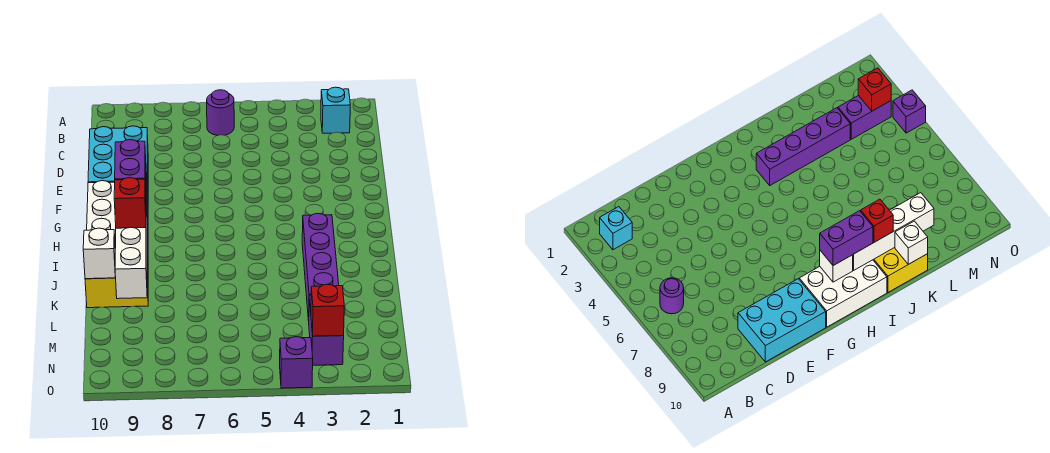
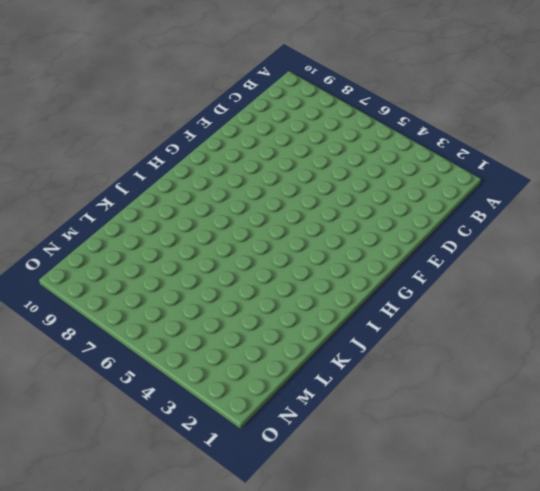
none -> cyan brick B2 level 1
none -> purple round brick B6 level 1
none -> cyan brick D9:F10 level 1

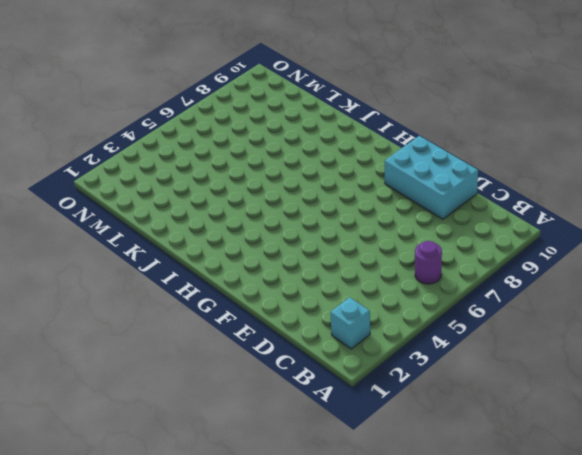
none -> white brick G9:I10 level 1
none -> purple brick I3:L3 level 1
none -> yellow brick J9:K10 level 1

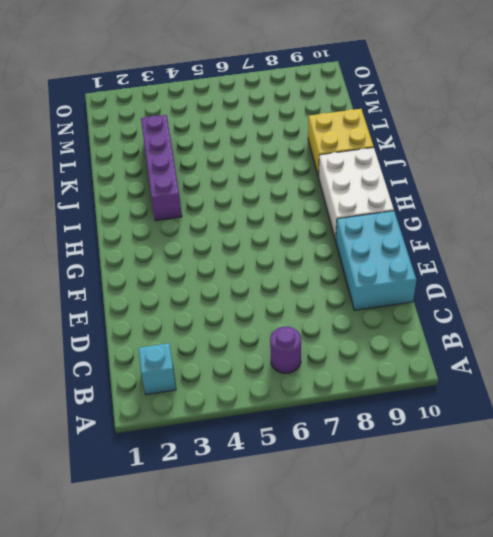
none -> purple brick M3:N3 level 1
none -> purple brick O4 level 1
none -> white brick H9 level 2

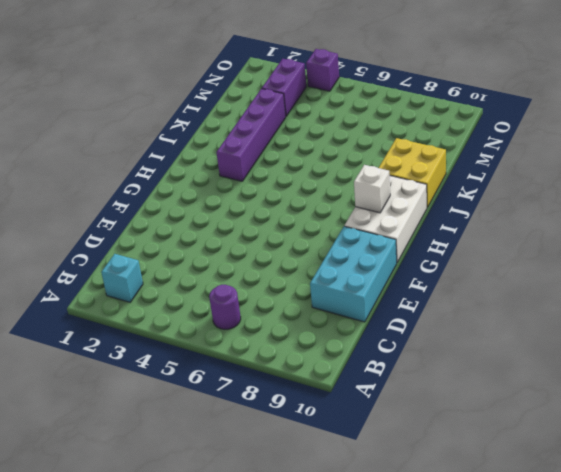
none -> white brick I9:L9 level 2
none -> white brick K10 level 2
none -> red brick N3 level 2

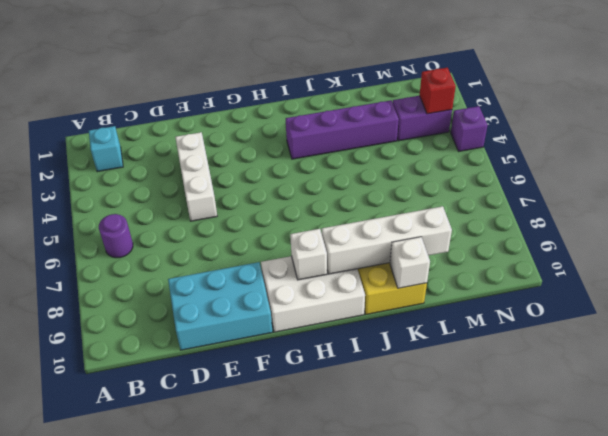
white brick E3:E5 level 1 -> none
none -> purple brick H9:I9 level 3
none -> red brick J9 level 3

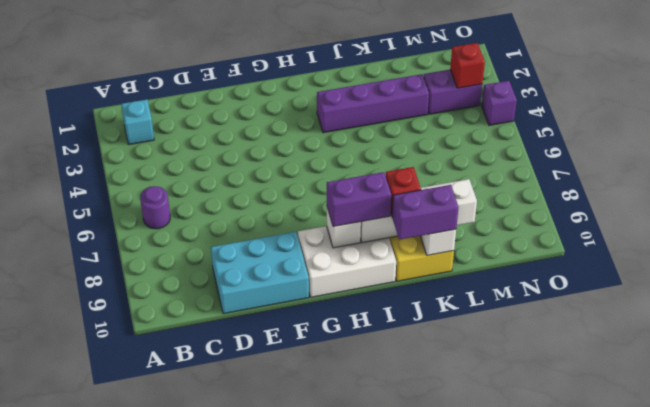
purple brick J10:K10 level 3 -> none

